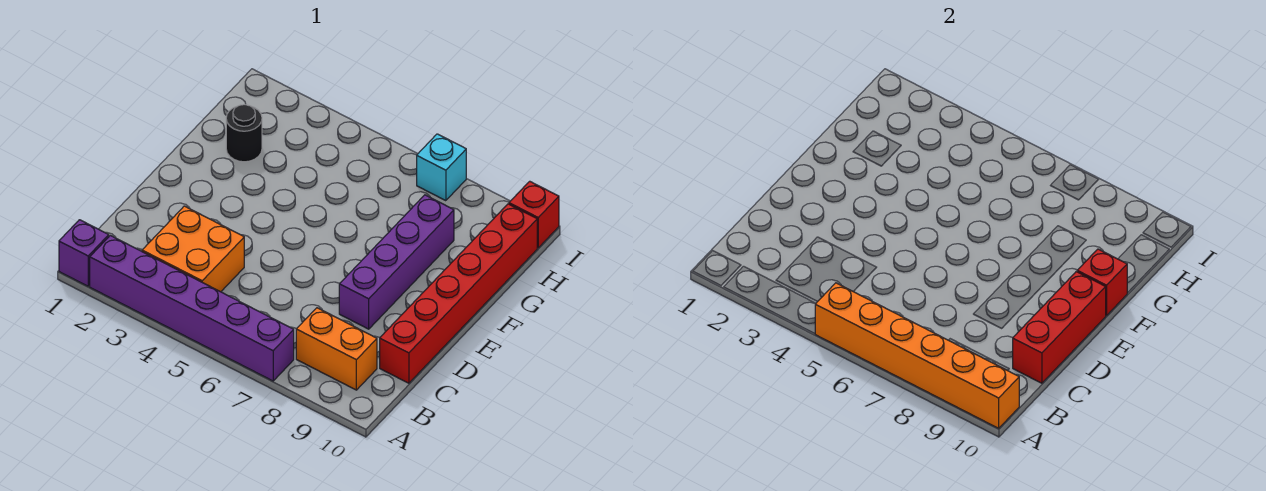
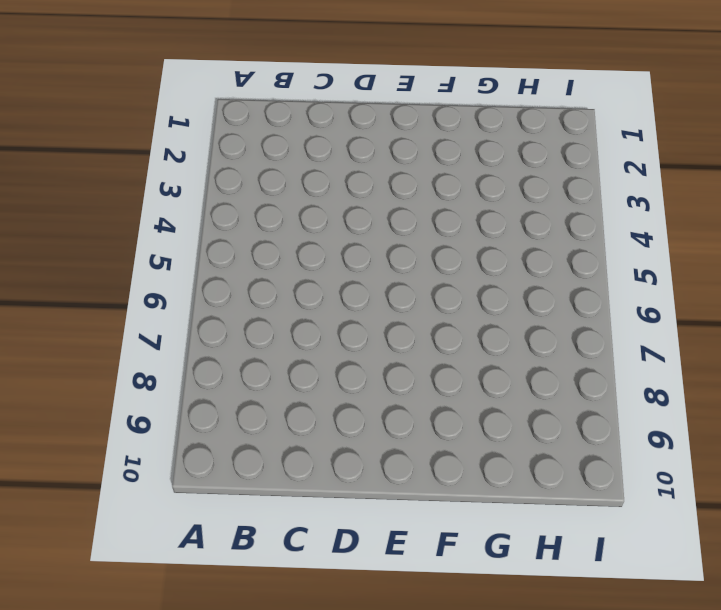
none -> purple brick A1 level 1
none -> purple brick A2:A7 level 1
none -> orange brick B3:C4 level 1

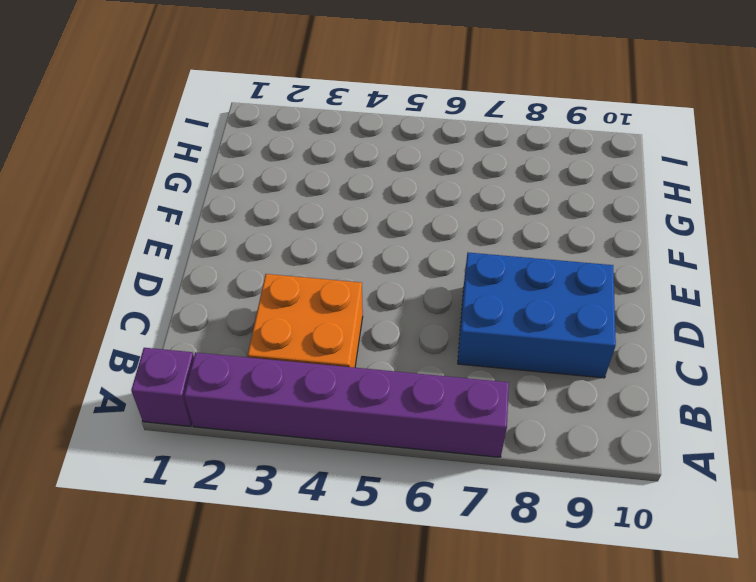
blue brick C7:D9 level 1 -> purple brick D8:G8 level 1
none -> orange brick B8:B9 level 1
none -> red brick C10:H10 level 1
none -> black round brick G2 level 1

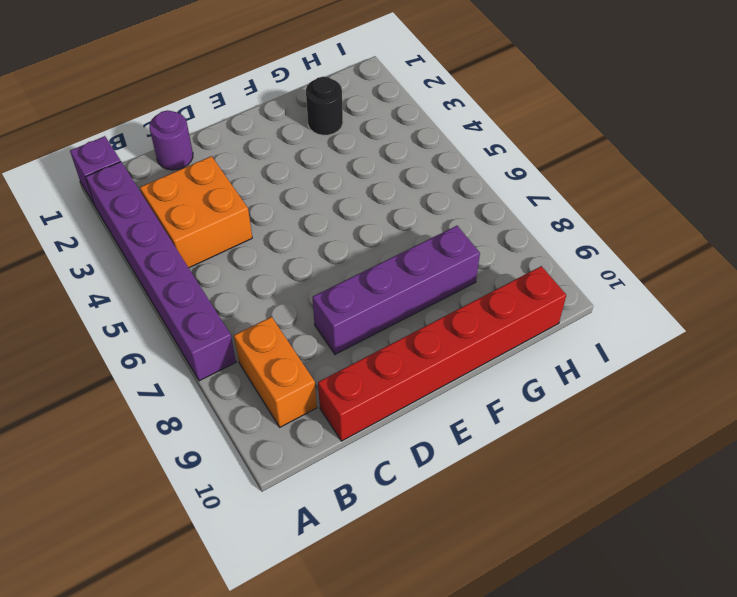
purple round brick C1 level 1 -> none
none -> cyan brick I7 level 1
none -> red brick I10 level 1
none -> orange brick A5:A10 level 2

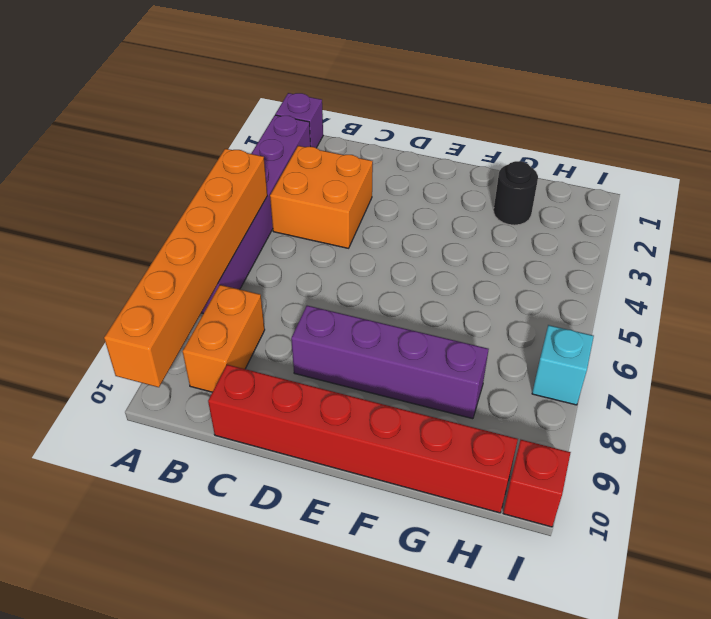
none -> red brick C10:E10 level 2
none -> red brick F10 level 2

